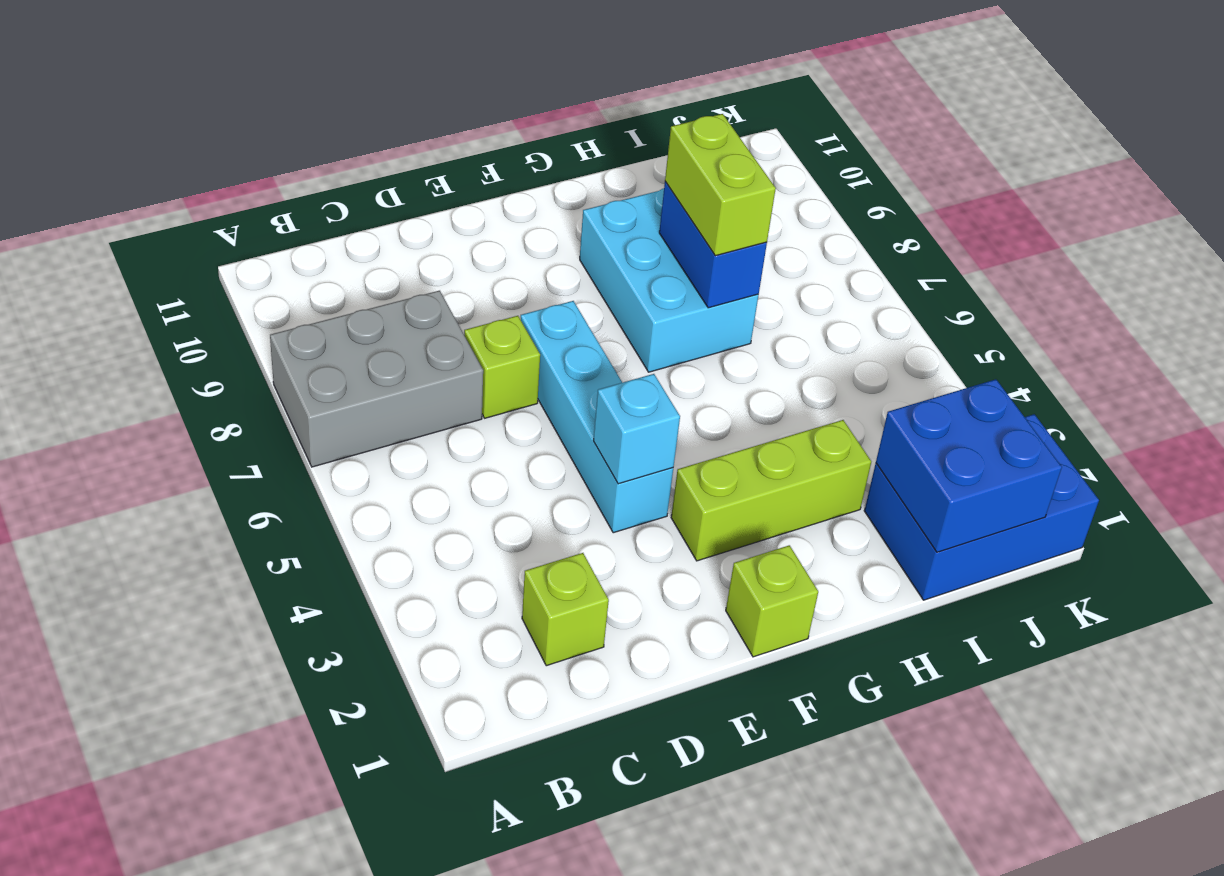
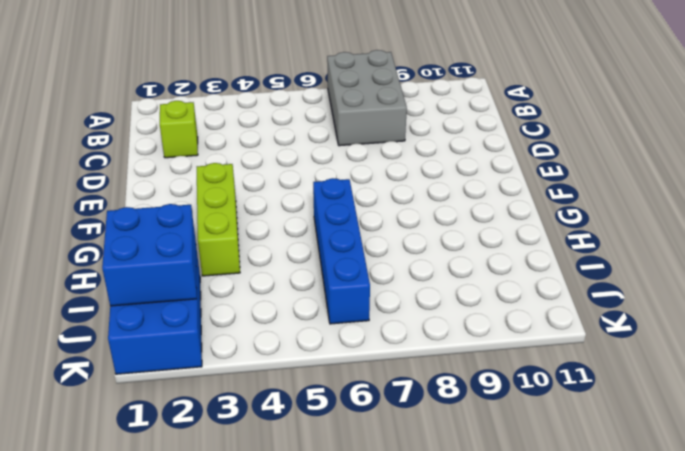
blue brick G6:J6 level 1 -> none
none -> lime brick D7 level 1
none -> cyan brick E4:E7 level 1
none -> lime brick F1 level 1

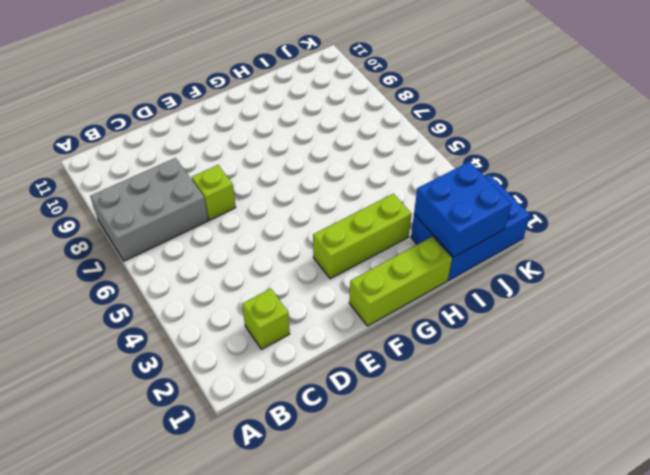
lime brick F1:H1 level 1 -> lime brick F1 level 1
none -> cyan brick E4:E7 level 1
none -> cyan brick G7:H9 level 1
none -> cyan brick E4 level 2

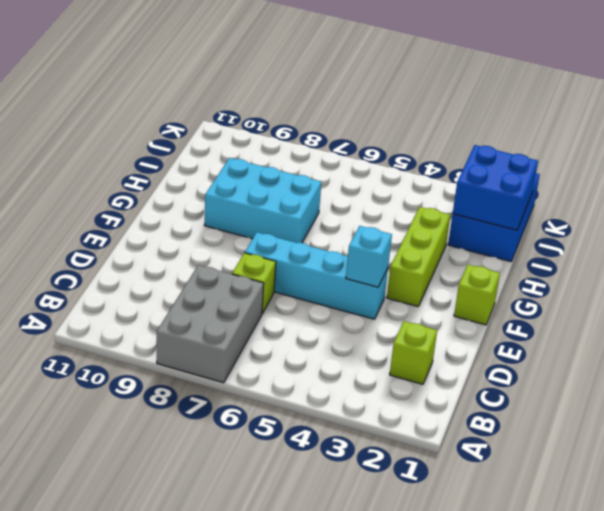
none -> blue brick H7:H8 level 2
none -> lime brick H7:H8 level 3

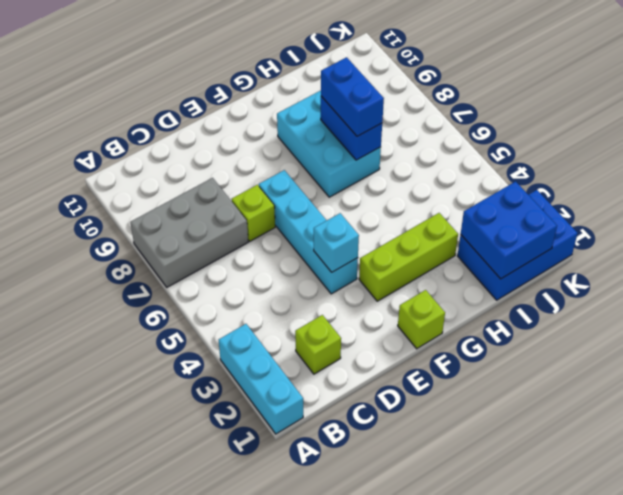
cyan brick A1:A3 level 1 -> none
blue brick H7:H8 level 3 -> lime brick H7:H8 level 3

